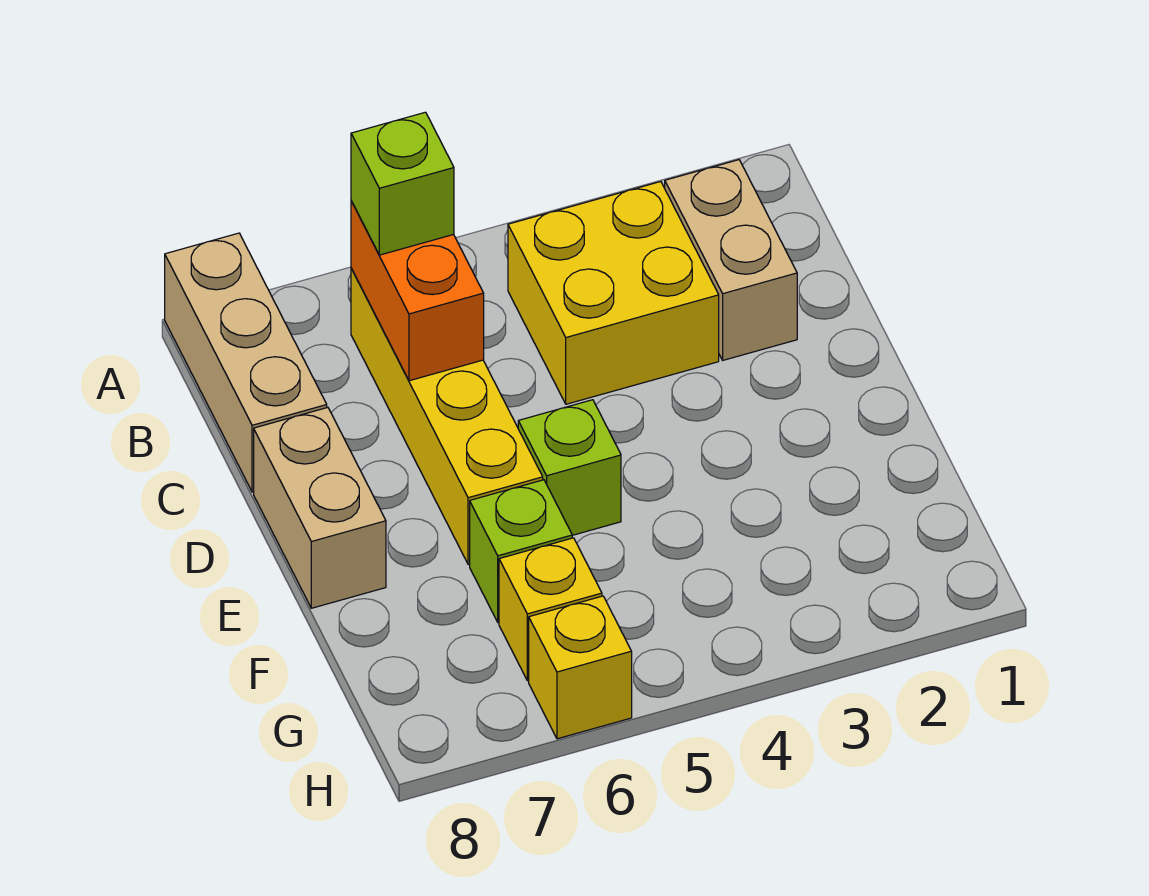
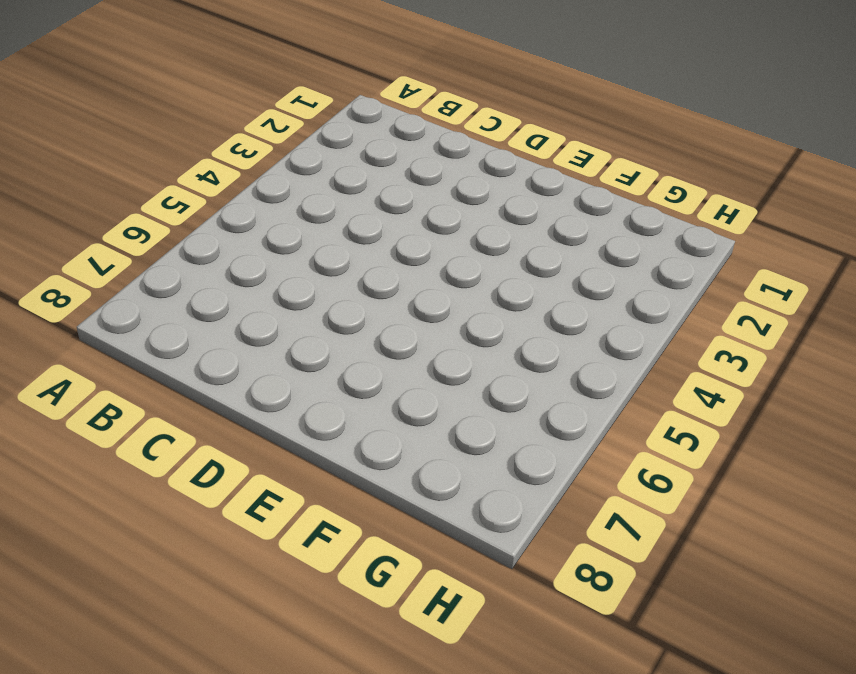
none -> tan brick A8:C8 level 1
none -> tan brick B2:C2 level 1

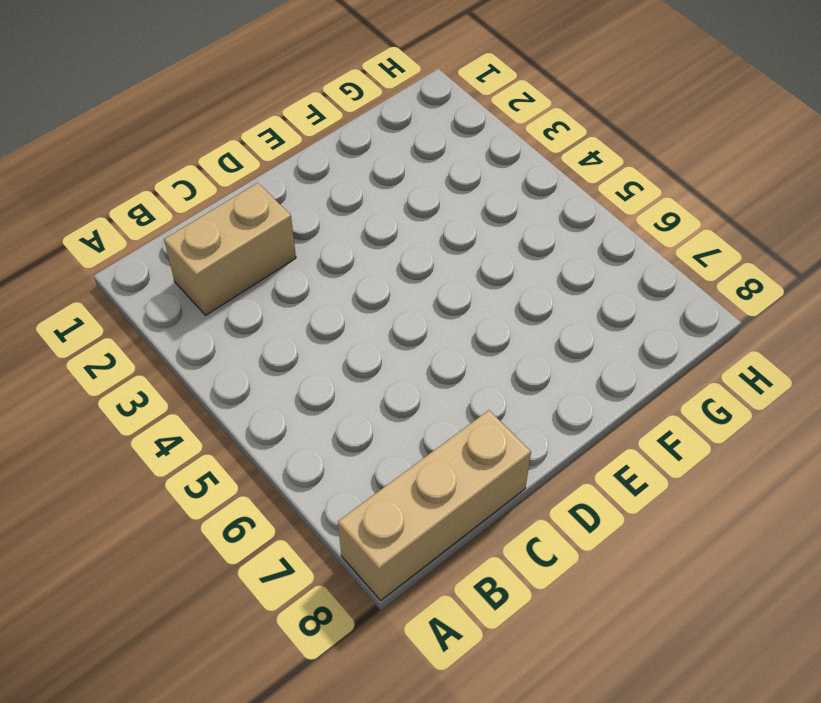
none -> yellow brick B3:C4 level 1
none -> yellow brick B6:E6 level 1

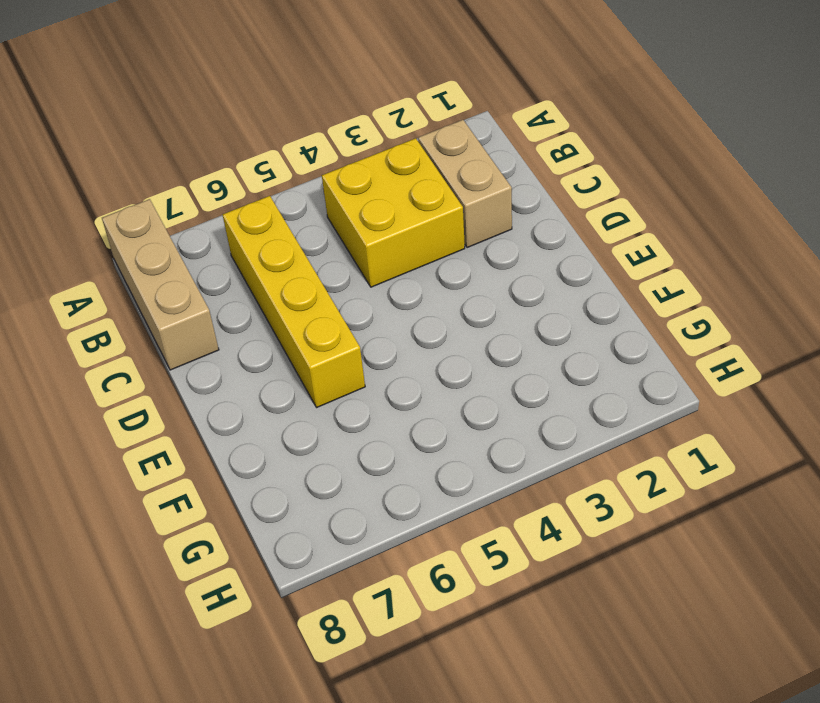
none -> tan brick D8:E8 level 1
none -> lime brick E5 level 1

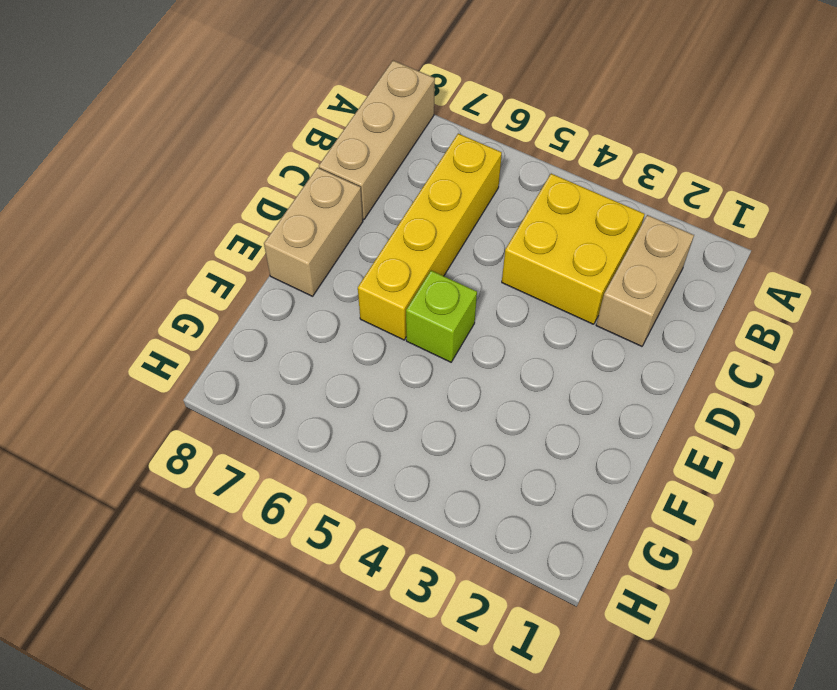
none -> lime brick F6 level 1
none -> yellow brick G6 level 1

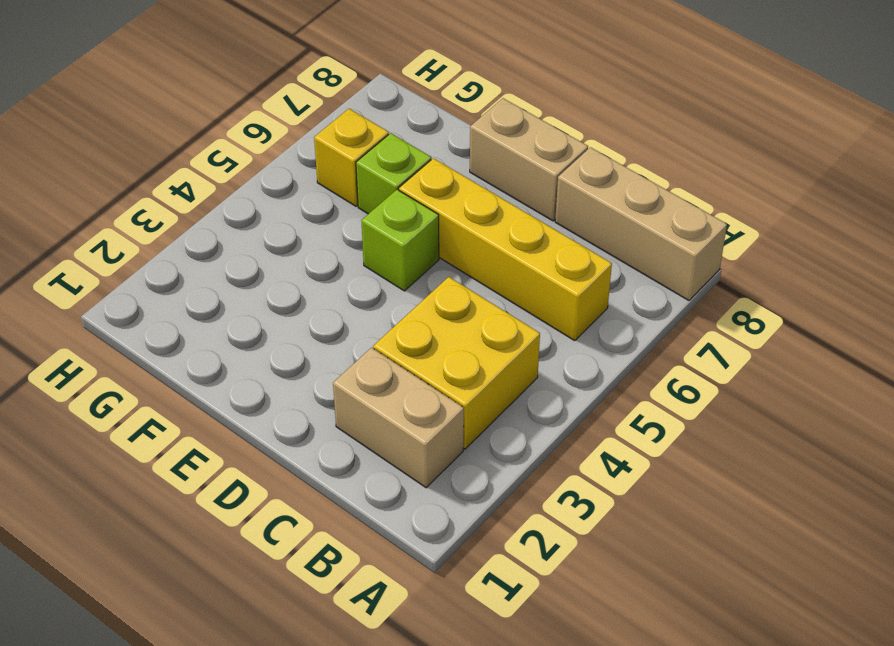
none -> yellow brick H6 level 1
none -> orange brick B6:C6 level 2

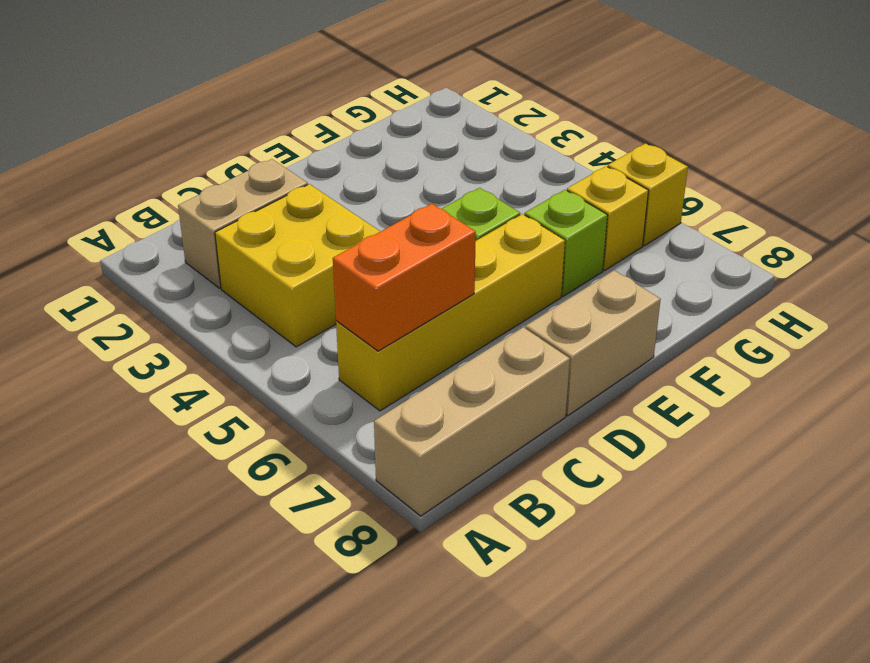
none -> lime brick B6 level 3

